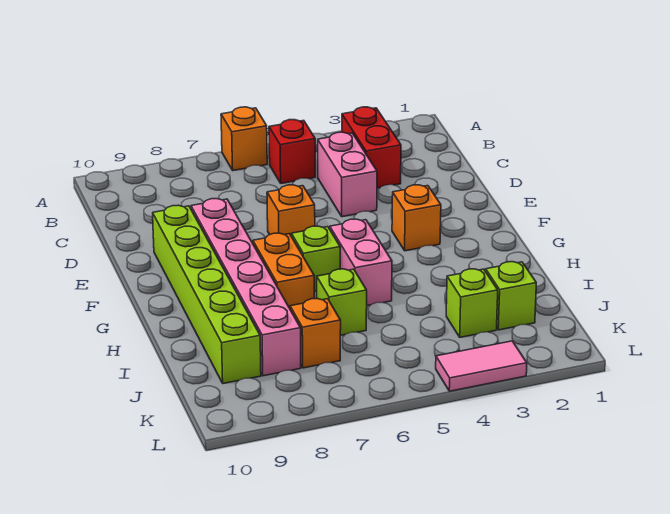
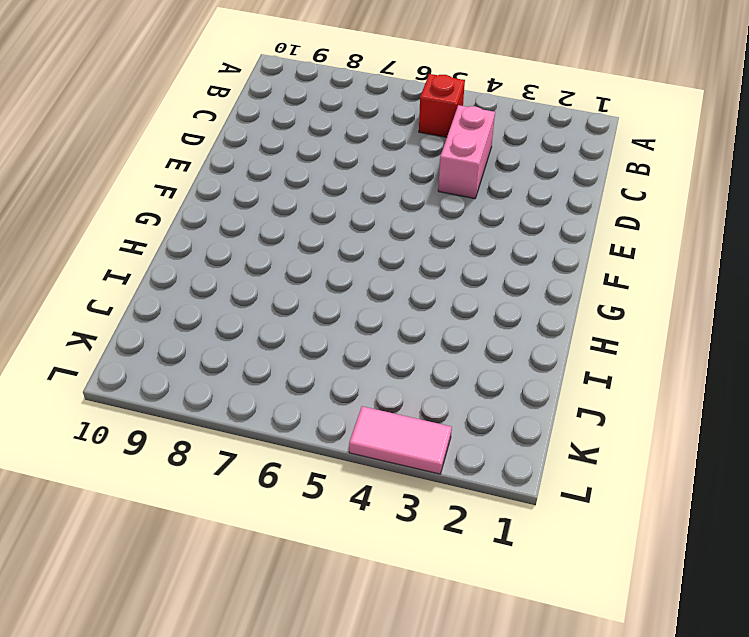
none -> orange brick A6 level 1
none -> red brick B3:C3 level 1
none -> orange brick E6 level 1

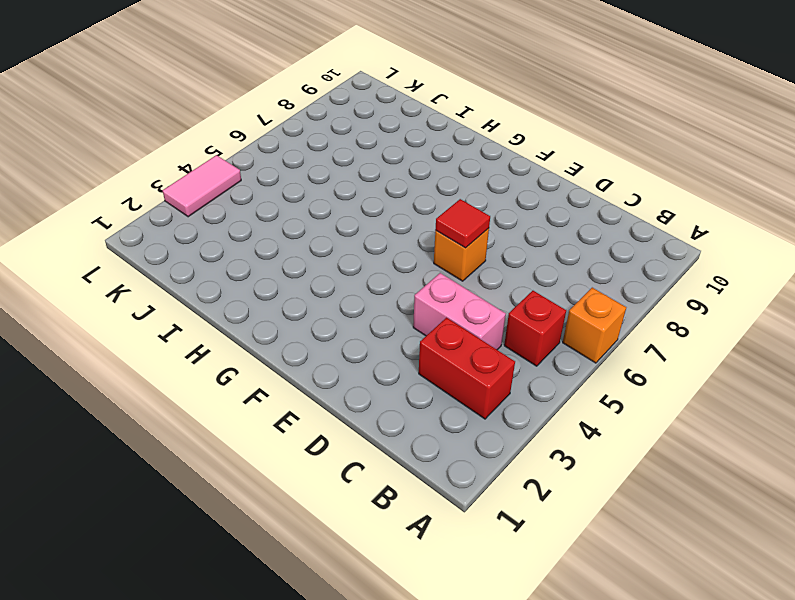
red tile E6 level 2 -> none
none -> pink brick E8:J8 level 1
none -> lime brick E9:J9 level 1
none -> orange brick F3 level 1

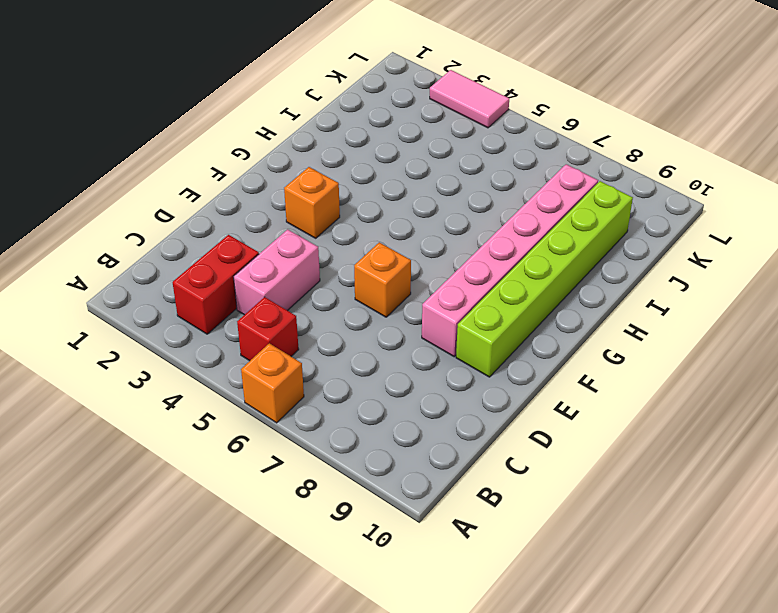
none -> pink brick G5:H5 level 1
none -> lime brick G6 level 1
none -> orange brick G7:H7 level 1

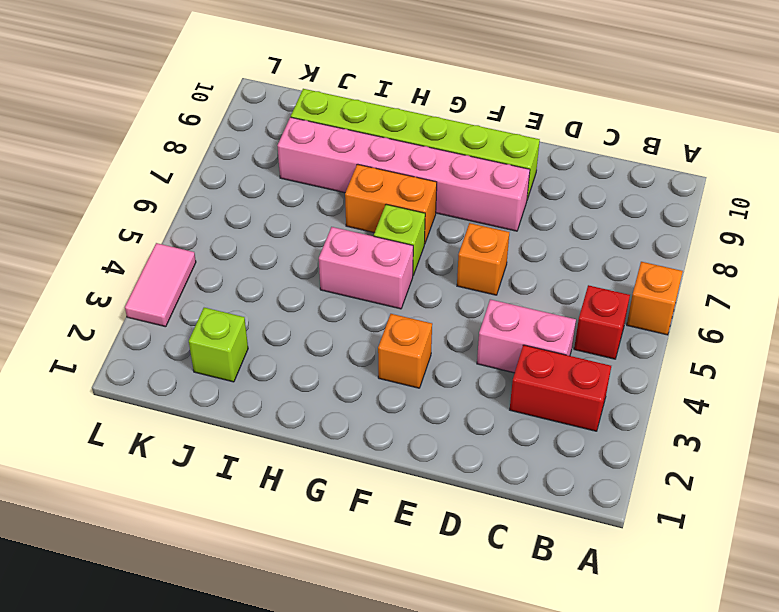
none -> lime brick I6 level 1
none -> lime brick J3 level 1
none -> orange brick J7 level 1

